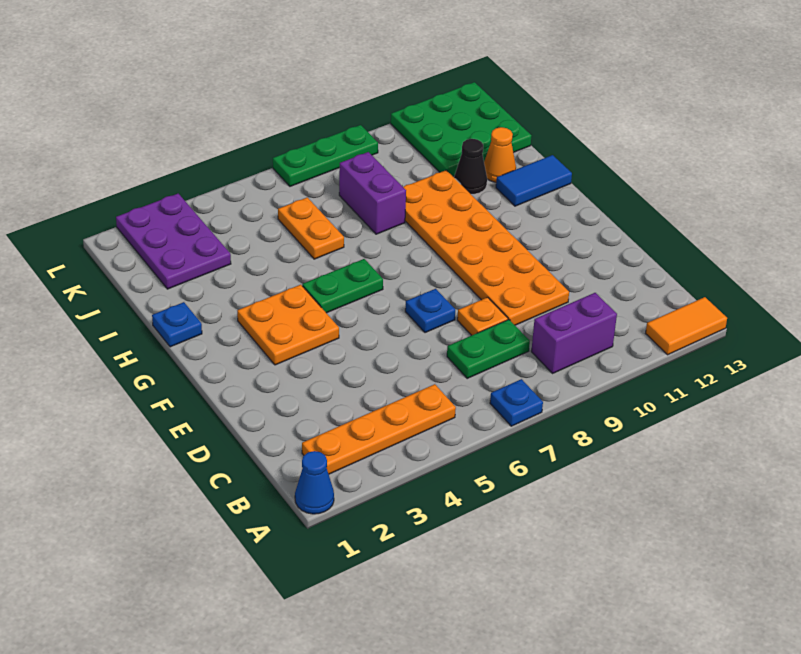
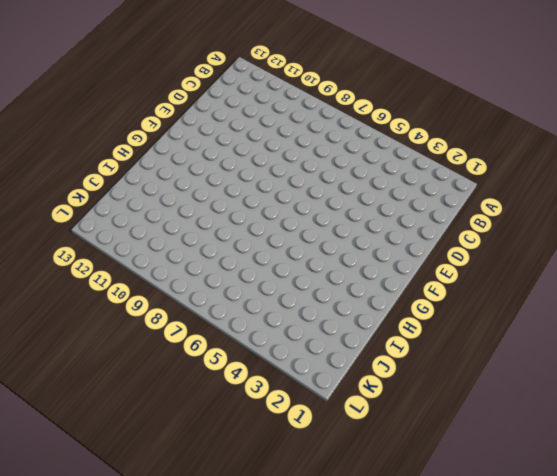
none -> blue cone A1 level 1
none -> blue plate A7 level 1
none -> orange tile A12:A13 level 1

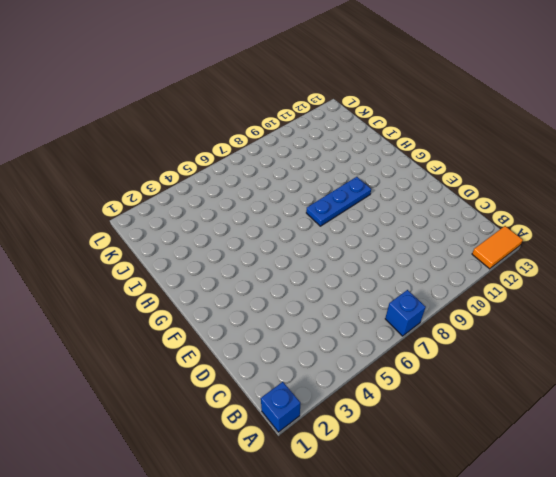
blue brick A1 level 1 -> blue cone A1 level 1
blue brick A7 level 1 -> blue plate A7 level 1
blue plate G8:G10 level 1 -> orange plate D9:I10 level 1
none -> orange plate B2:B5 level 1
none -> purple brick B9:B10 level 1
none -> green plate C7:C8 level 1

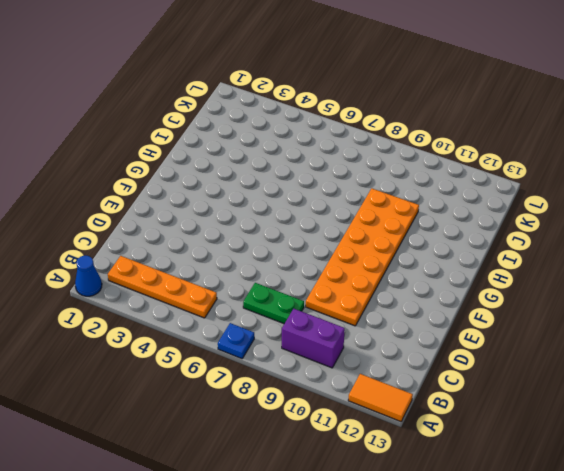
none -> orange plate D8 level 1
none -> blue plate E7 level 1
none -> orange plate F3:G4 level 1

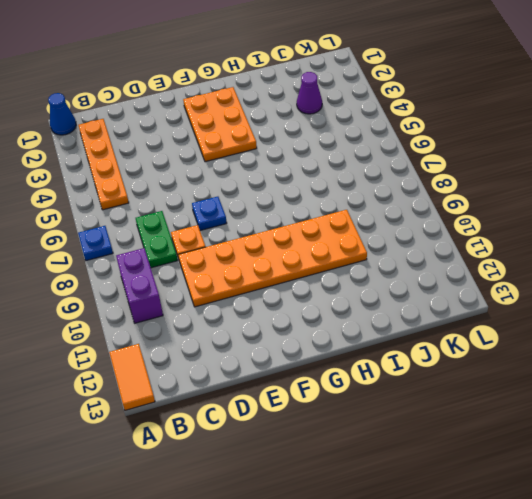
orange plate F2:G4 level 1 -> orange plate F3:G4 level 1
purple cone J3 level 1 -> purple plate J2:L3 level 1
none -> green plate G5:G6 level 1
none -> blue plate H1 level 1
none -> blue tile H12:H13 level 1

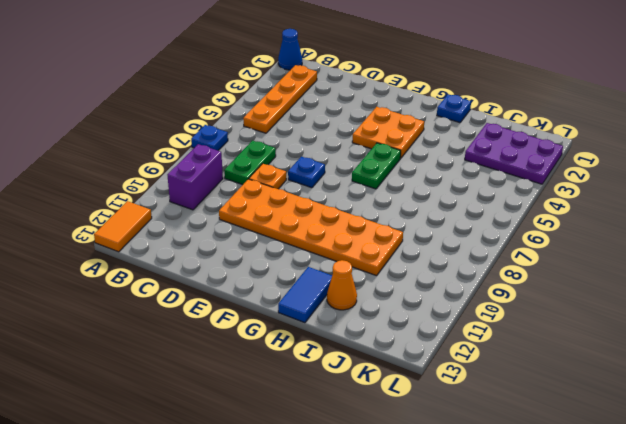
none -> orange plate I6:J6 level 1
none -> purple brick I8:J8 level 1
none -> black cone I11 level 1

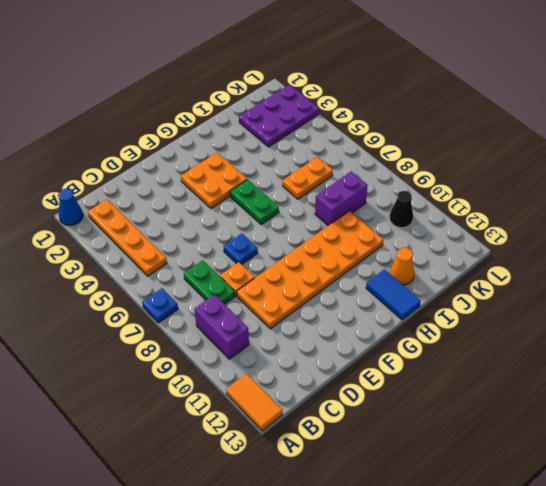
black cone K10 level 1 -> black cone I11 level 1
none -> blue plate H1 level 1
none -> green plate J11:L13 level 1
none -> green plate L7:L9 level 1

